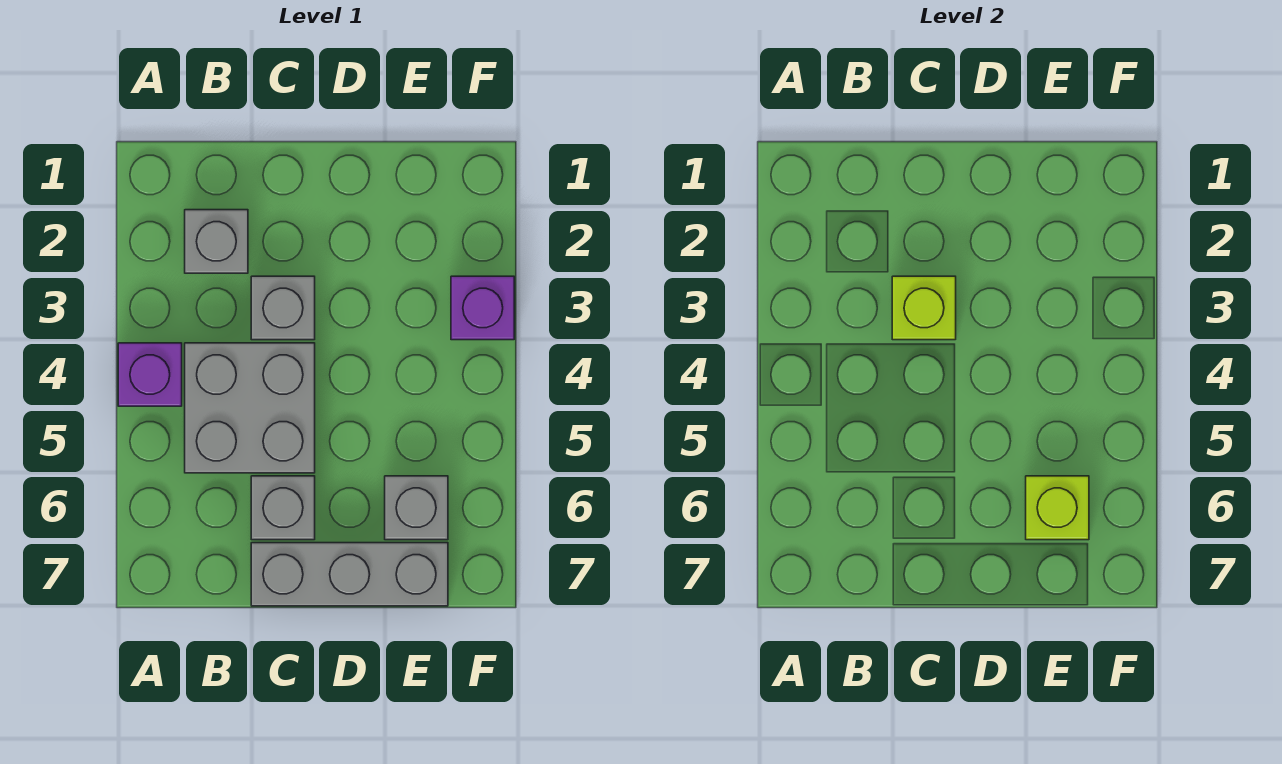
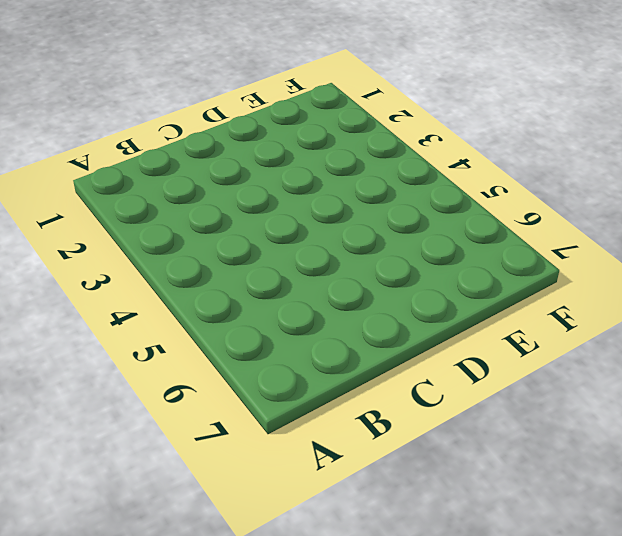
none -> purple brick A4 level 1
none -> grey brick B2 level 1

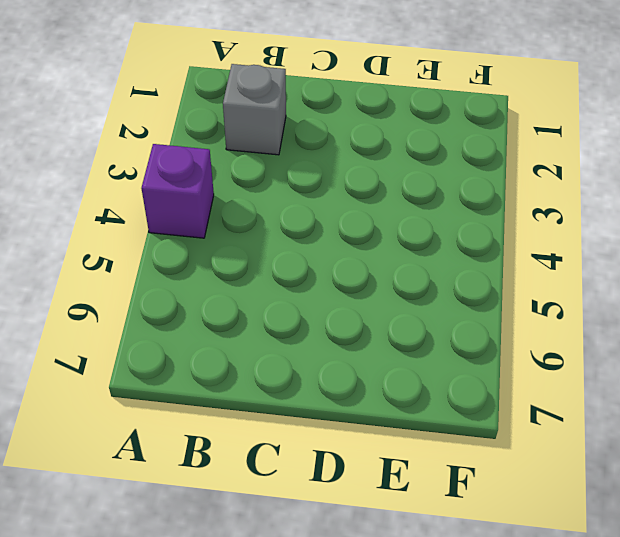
none -> grey brick B4:C5 level 1
none -> grey brick C3 level 1

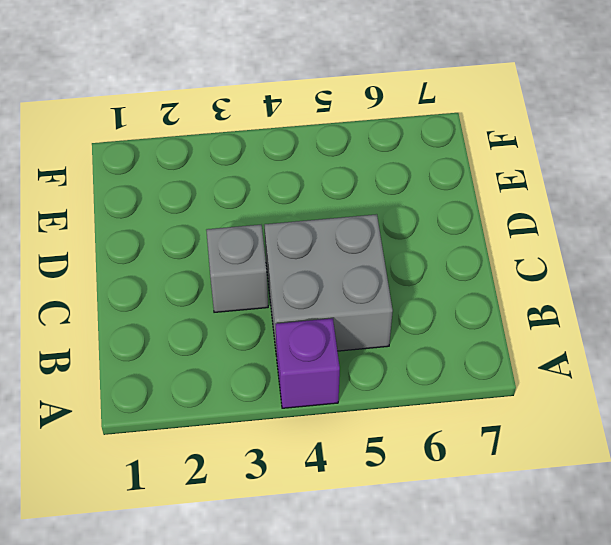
none -> grey brick B2 level 1
none -> grey brick C6 level 1

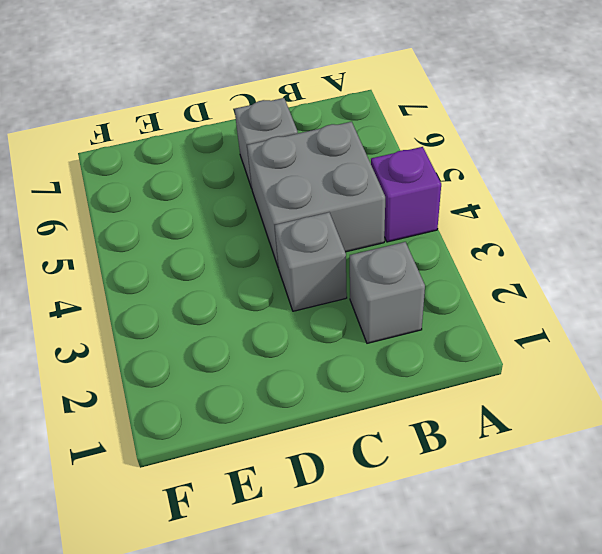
none -> grey brick C7:E7 level 1
none -> grey brick E6 level 1

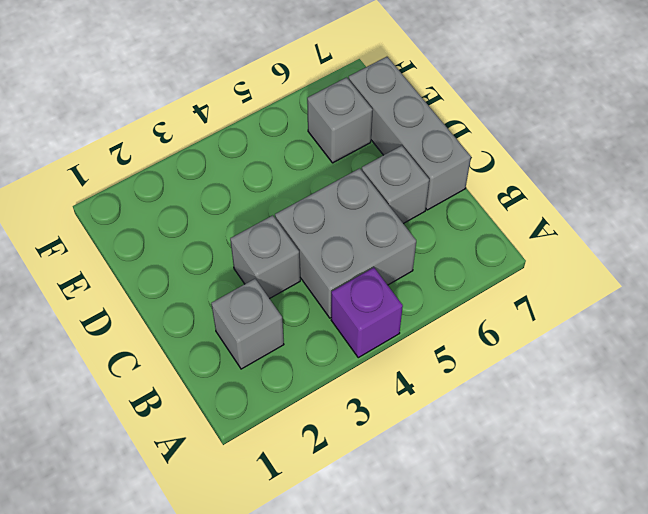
none -> purple brick F3 level 1
none -> lime brick C3 level 2

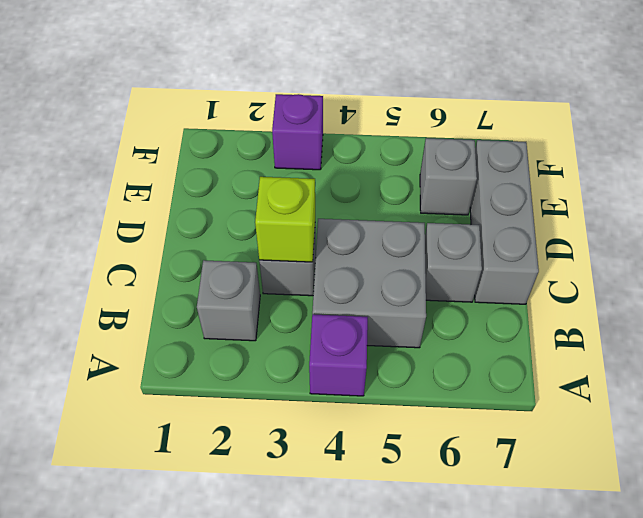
none -> lime brick E6 level 2

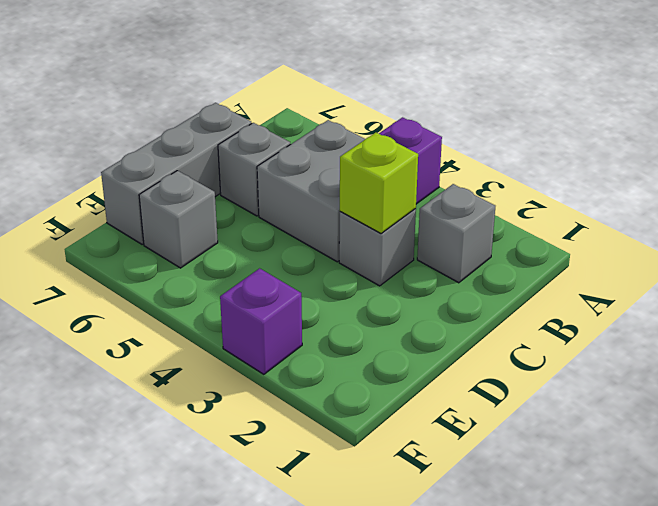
none -> lime brick E6 level 2

